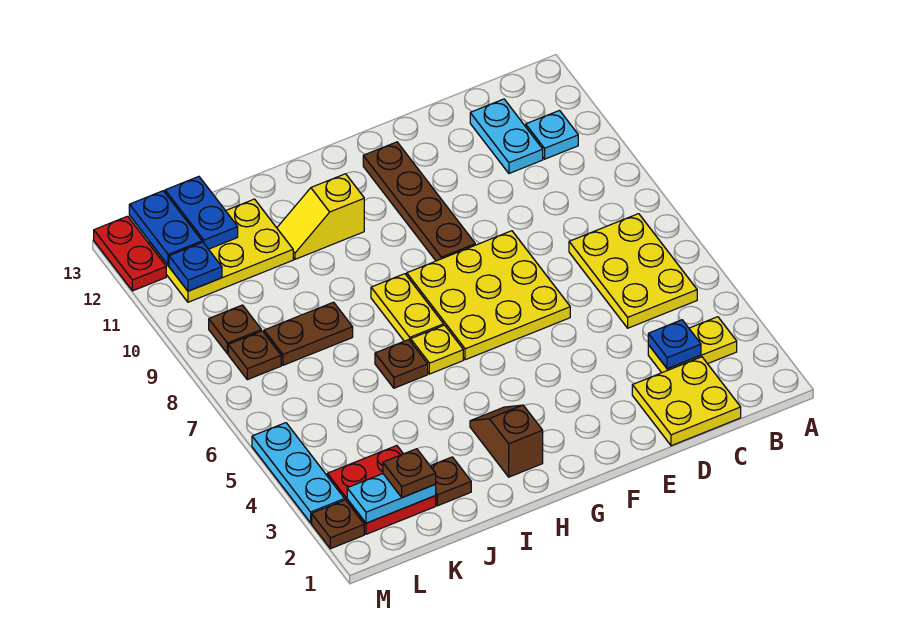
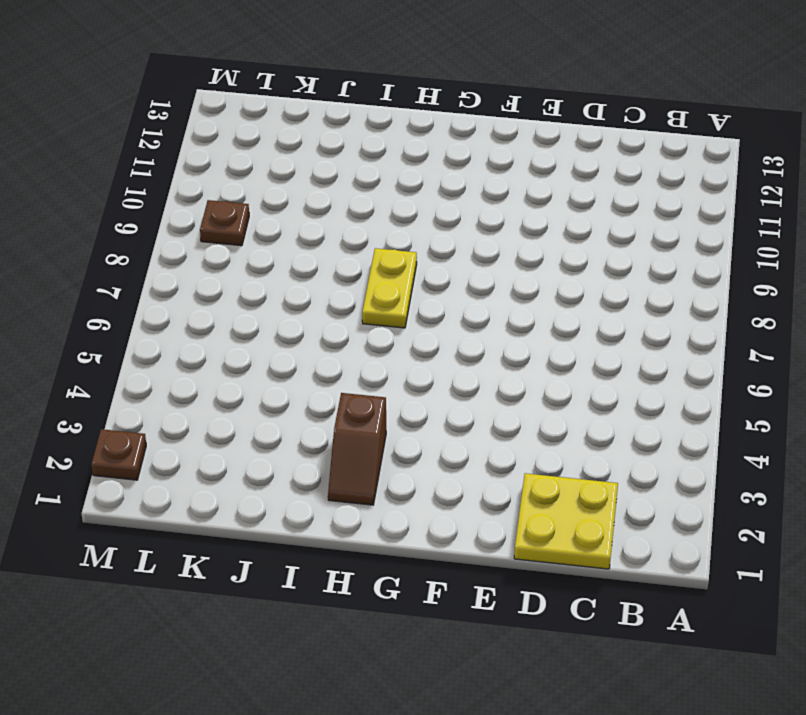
brown slope H2:H3 level 1 top 3 -> brown slope H2:H3 level 1 top 2
none -> yellow plate B3:C3 level 1
none -> yellow plate B5:C7 level 1
none -> cyan plate B11 level 1

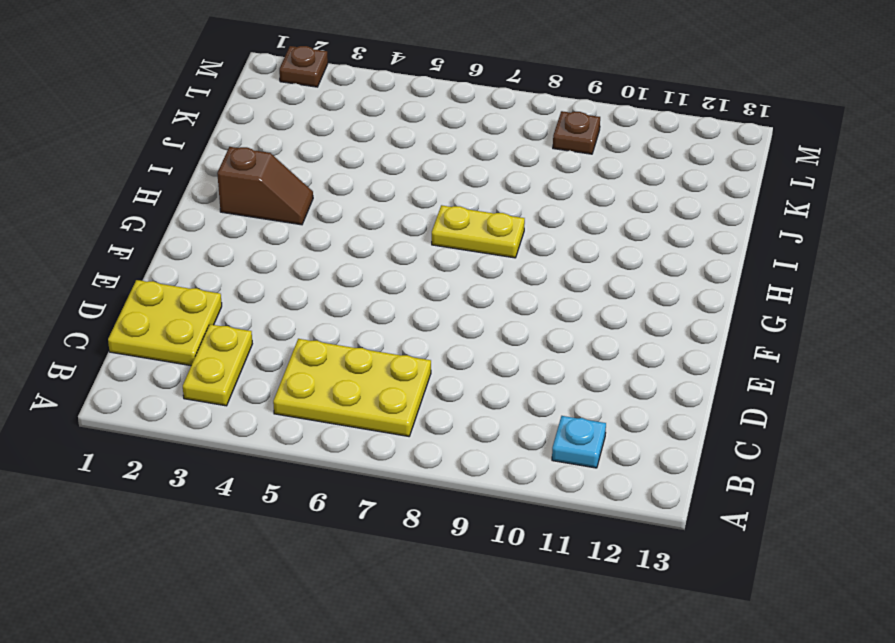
none -> cyan plate C11:C12 level 1
none -> yellow plate E6:G8 level 1
none -> brown plate F9:F12 level 1

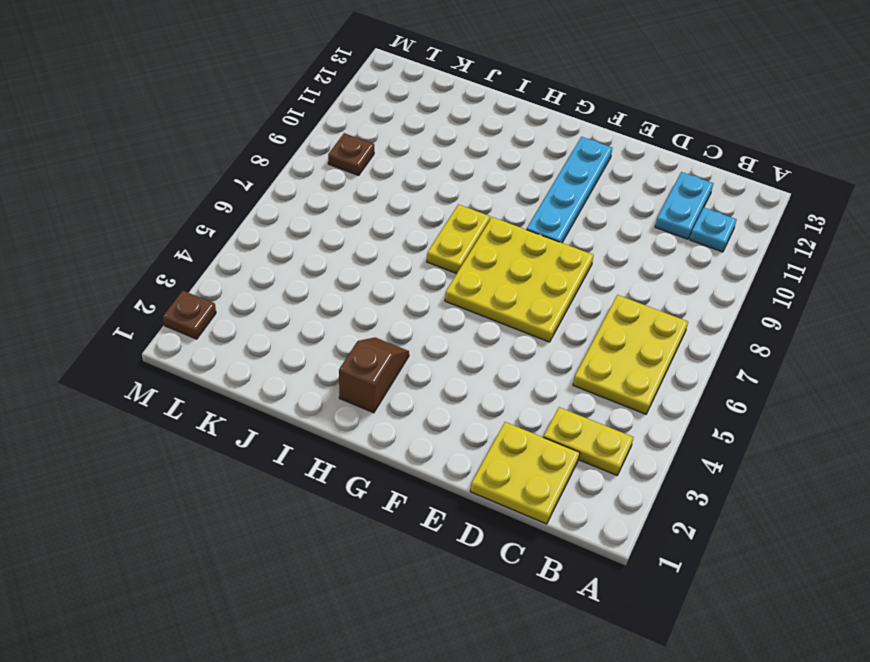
cyan plate F9:F12 level 1 -> brown plate F9:F12 level 1
none -> yellow plate H6 level 1
none -> yellow slope H11:I11 level 1 top H
none -> brown plate I6 level 1

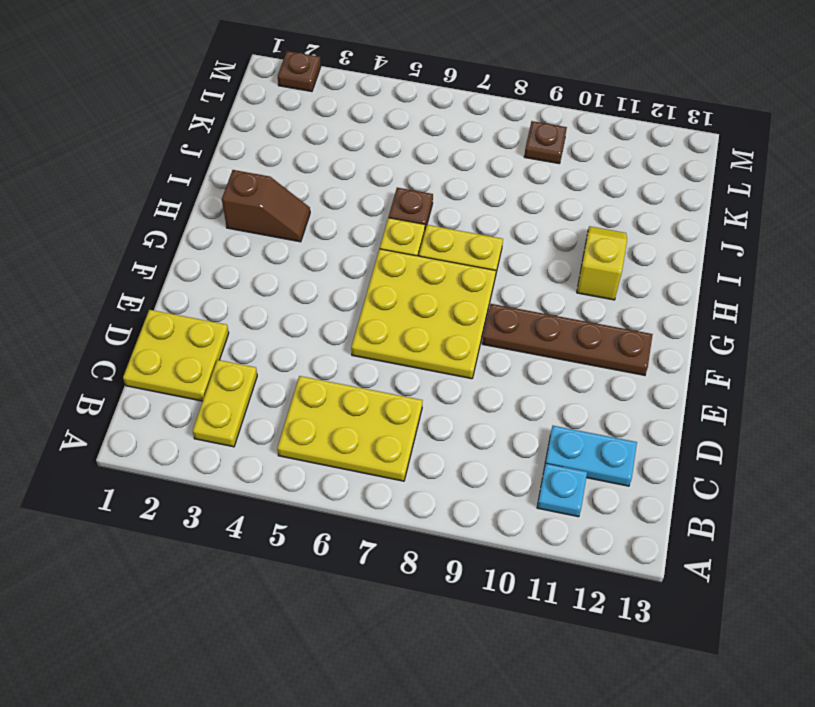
none -> brown plate J2 level 1
none -> brown plate J8:K8 level 1
none -> yellow plate J11:L12 level 1

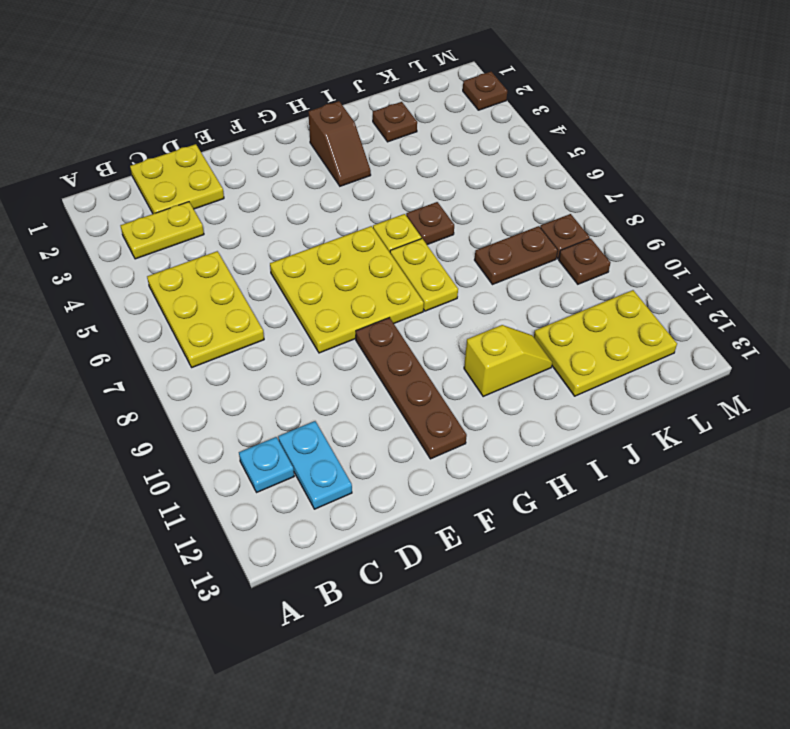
none -> red plate K2:L3 level 1
none -> cyan plate M3:M5 level 1
none -> red plate M12:M13 level 1

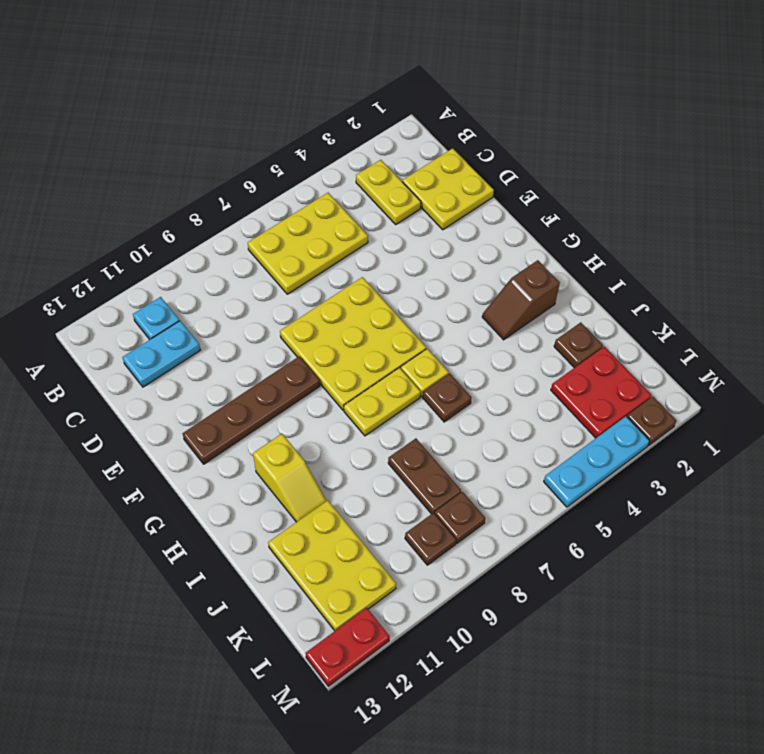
none -> blue plate C3 level 2
none -> cyan plate K2:L2 level 2
none -> blue plate K12:K13 level 2

